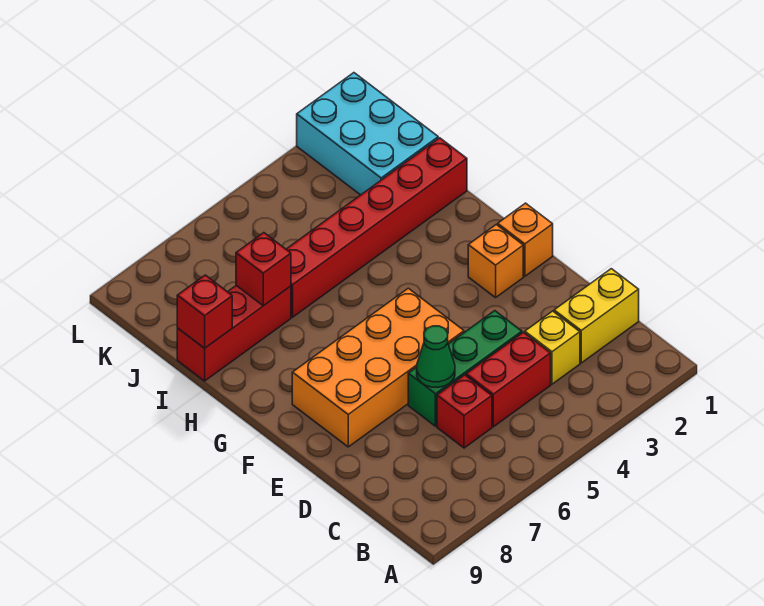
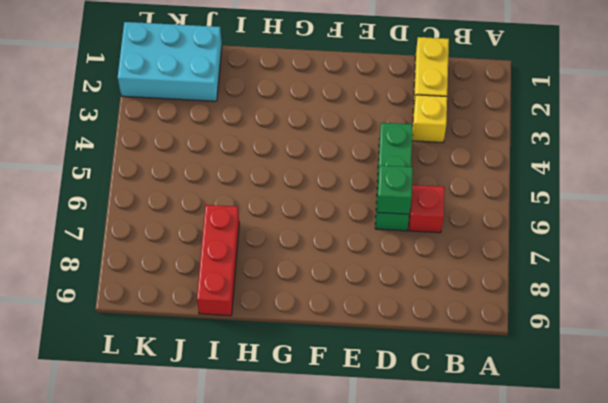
green brick D6 level 2 -> green cone D6 level 2
none -> red brick C4:C5 level 1
none -> orange brick E5:F8 level 1
none -> orange brick F1 level 1

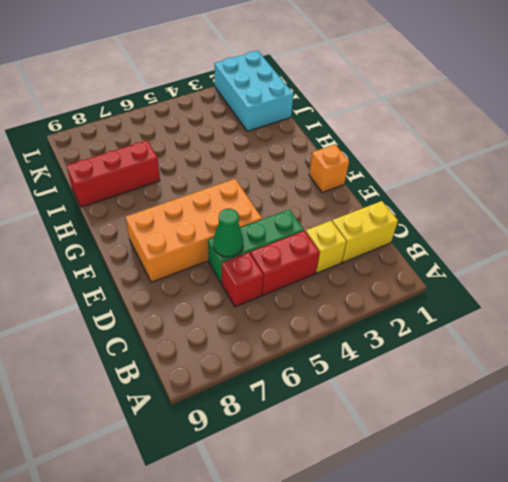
none -> orange brick F2 level 1
none -> red brick I1:I6 level 1
none -> red brick I7 level 2

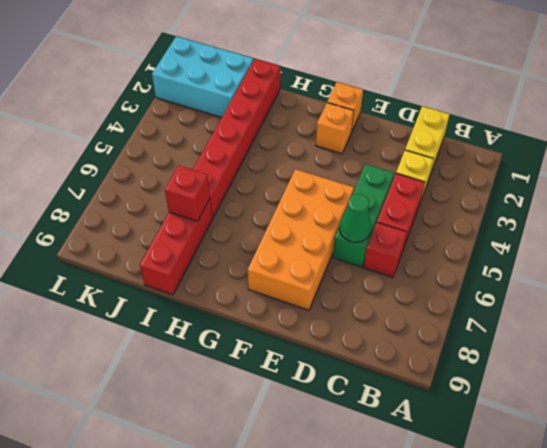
none -> red brick I9 level 2

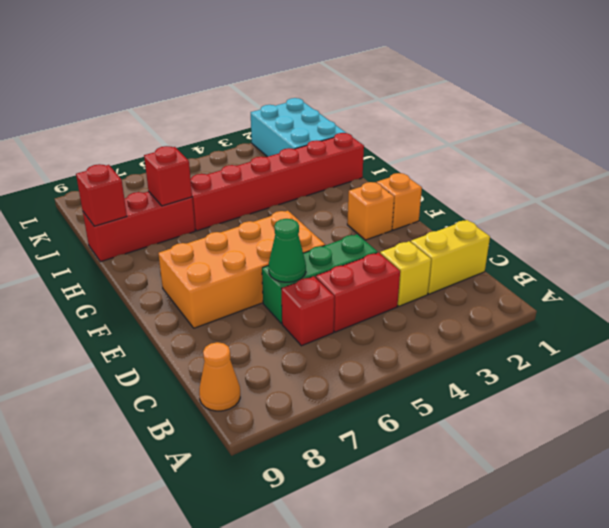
orange cone B9 level 1 -> none

